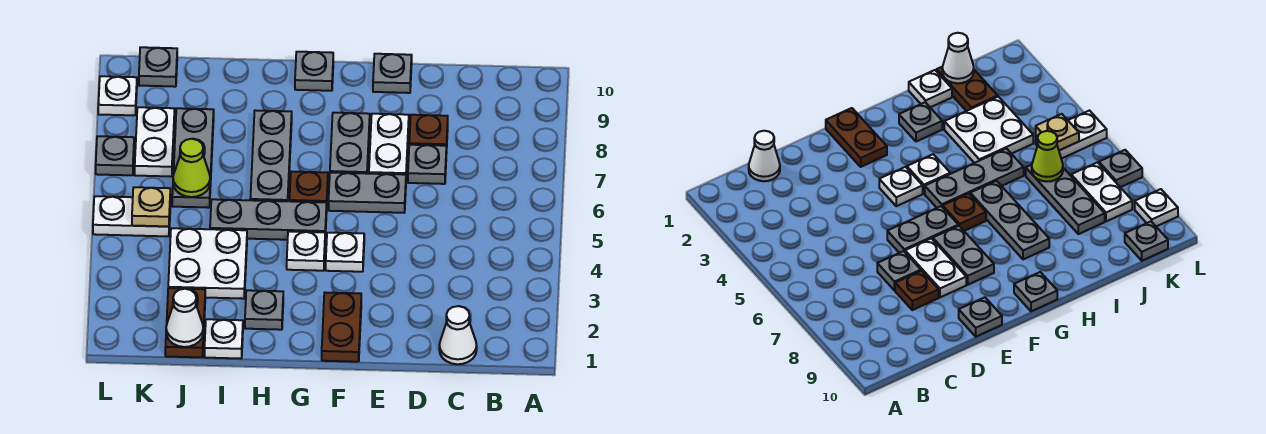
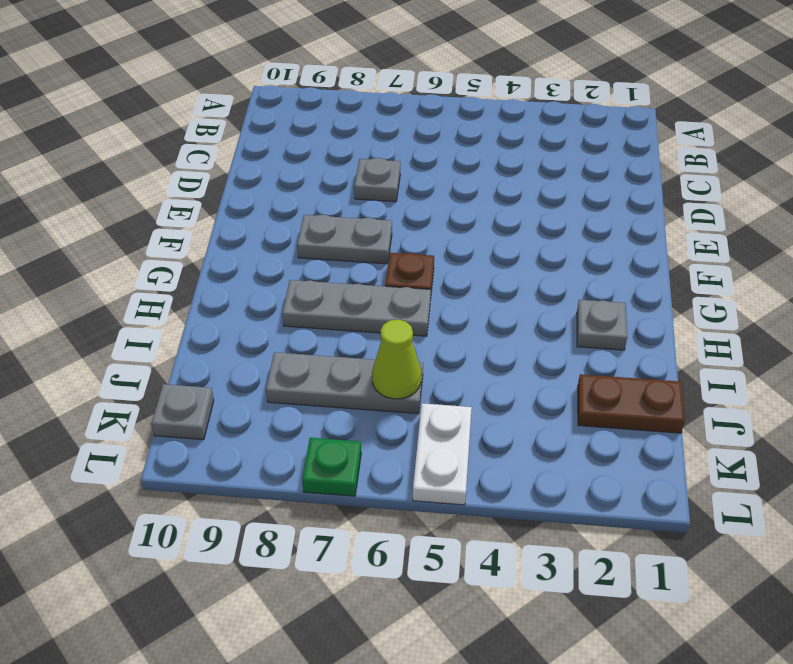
green plate L7 level 1 -> grey plate L7 level 1
none -> white cone C1 level 1
none -> brown plate D8 level 1
none -> grey plate E6:F6 level 1

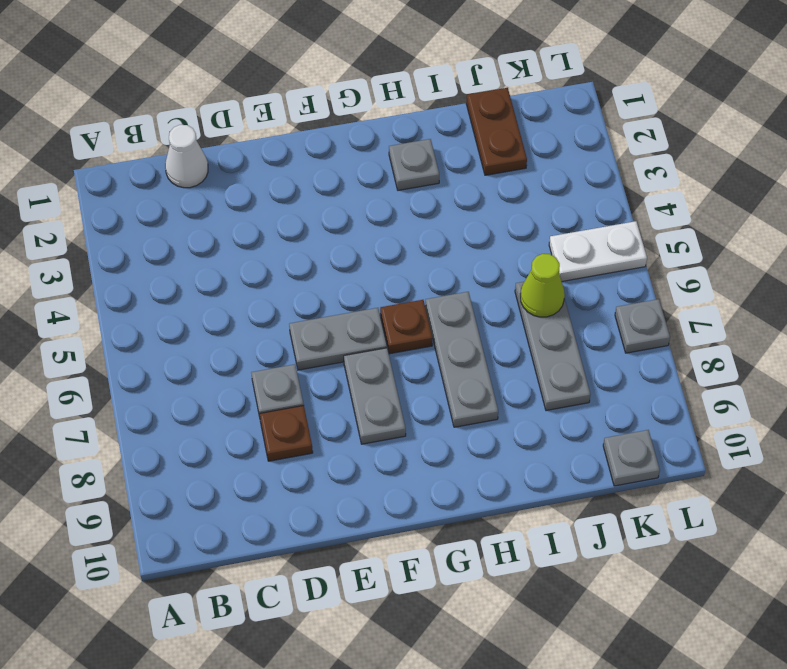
none -> white plate E7:E8 level 1
none -> grey plate E10 level 1
none -> brown plate F1:F2 level 1

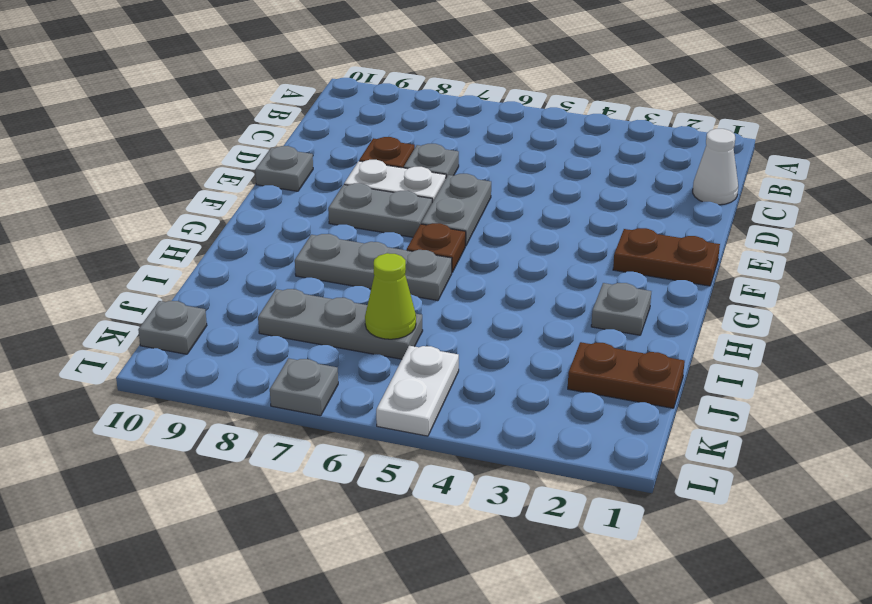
none -> white plate F4 level 1
none -> white plate G4 level 1
none -> grey plate G5:I5 level 1

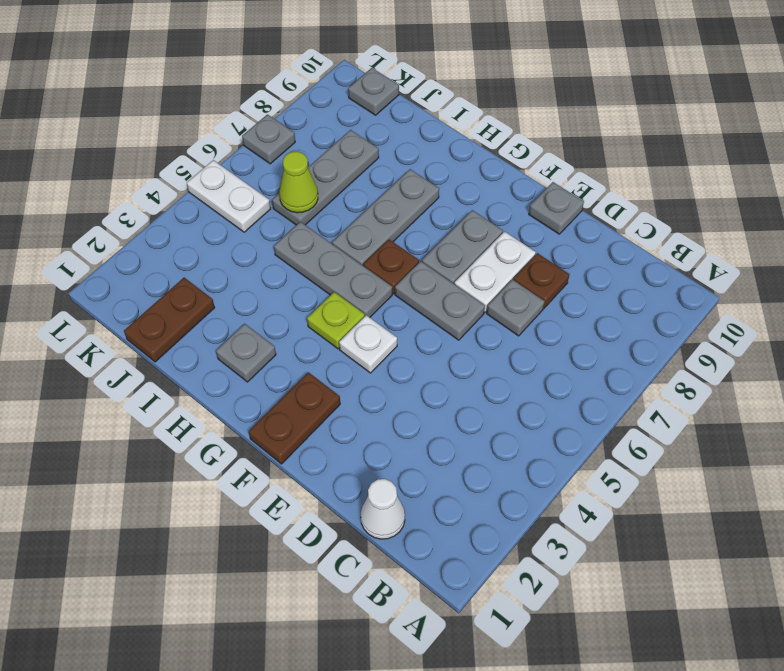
lime plate G4 level 1 -> white plate G4 level 1
none -> grey plate G10 level 1
none -> white plate I1 level 1
none -> white plate I3:J4 level 1

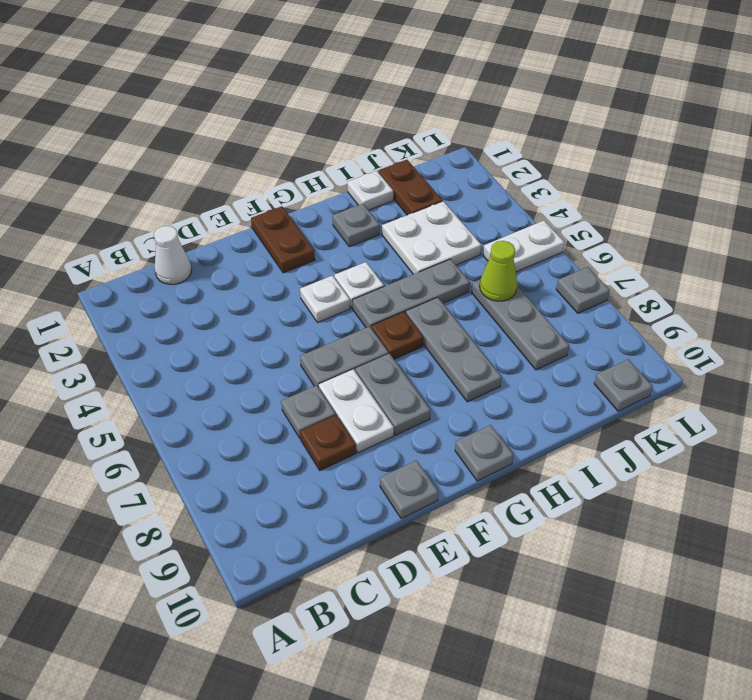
none -> white plate K7:K8 level 1
none -> white plate L9 level 1
none -> white cone J1 level 2

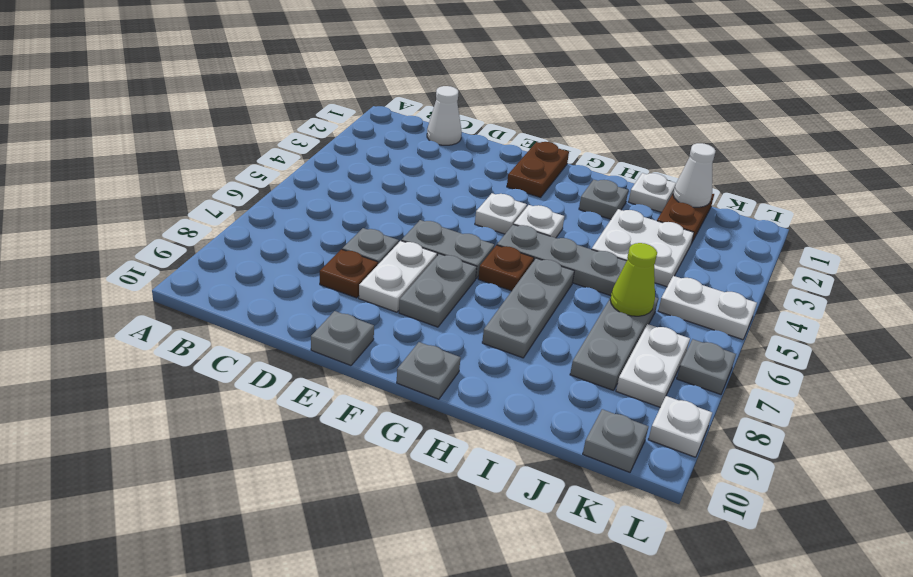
none -> tan plate K5 level 2

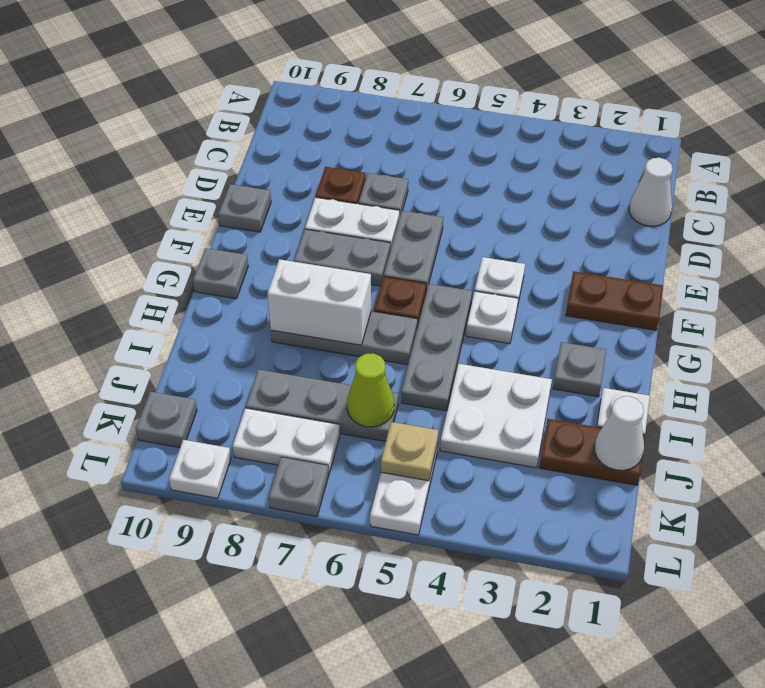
white brick H7:H8 level 2 -> none

